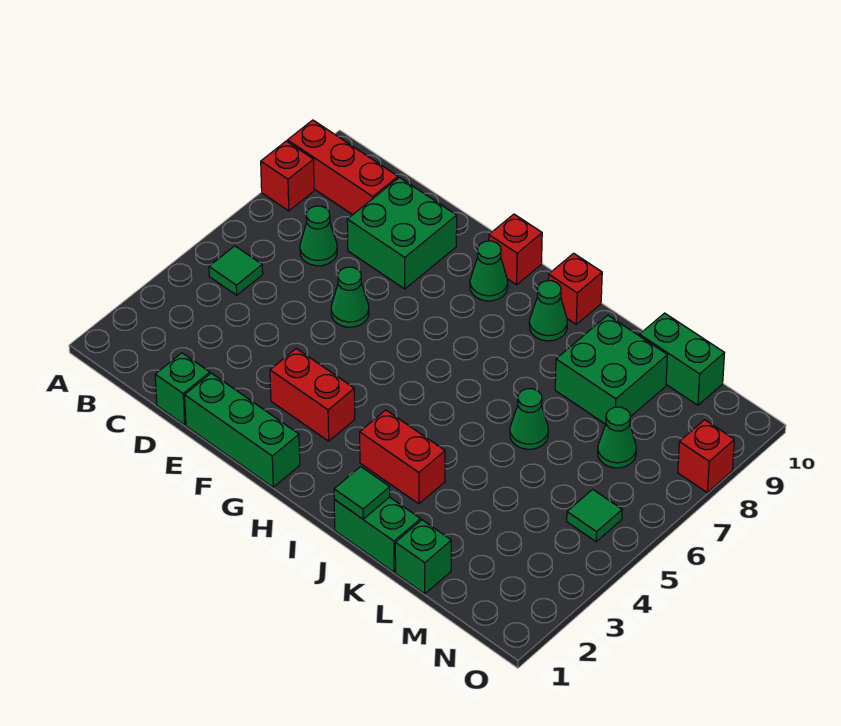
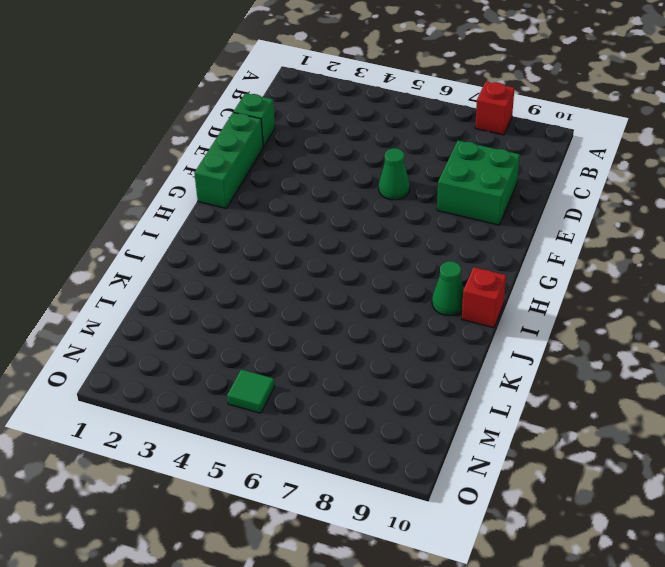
none -> red brick A9:C9 level 1
none -> green tile B5 level 1
none -> green cone C7 level 1

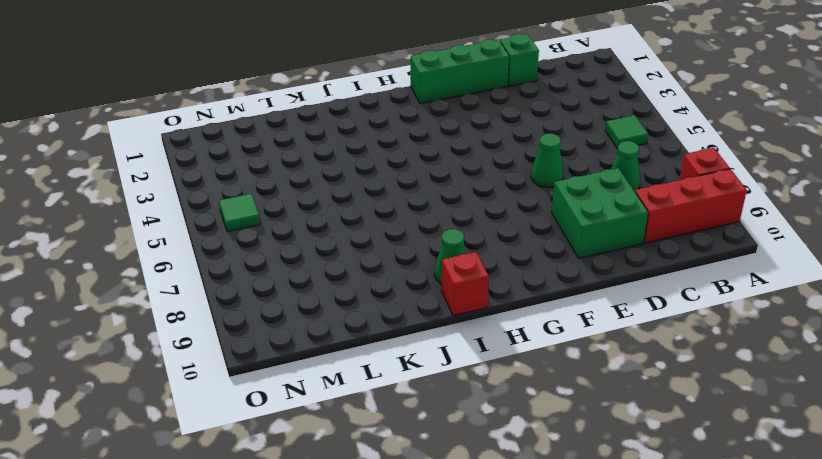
none -> red brick F3:G3 level 1
none -> green cone G9 level 1
none -> red brick G10 level 1

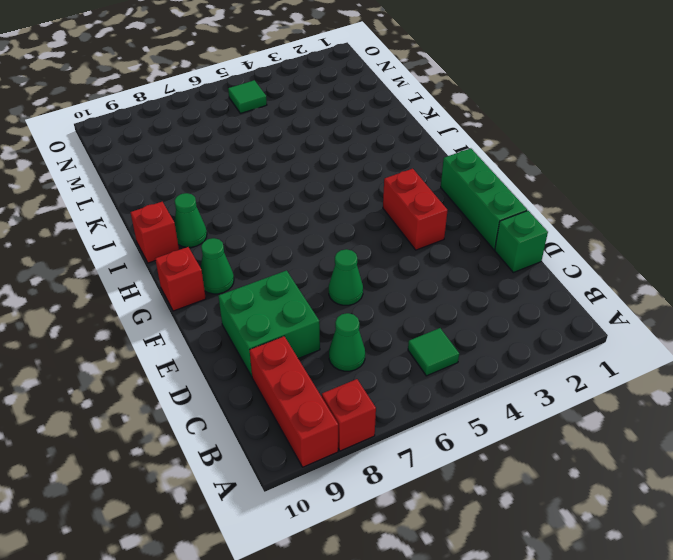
none -> red brick I3:J3 level 1
none -> green brick J1:K1 level 1
none -> green cone K6 level 1

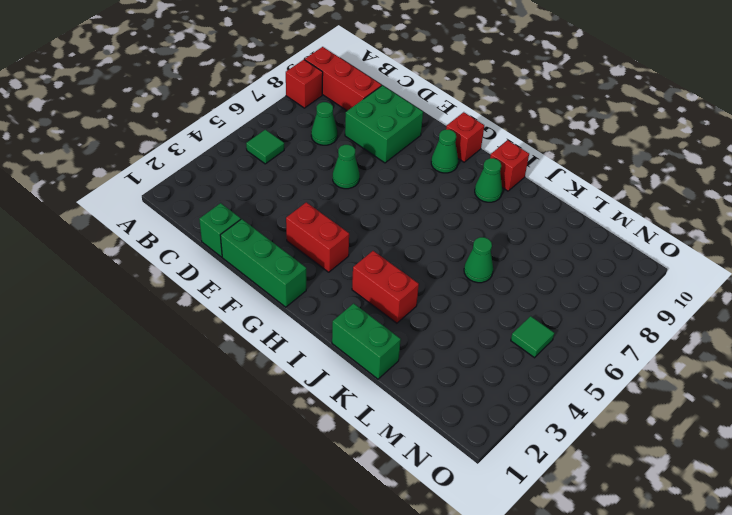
none -> green brick K8:L9 level 1
none -> green brick L1 level 1
none -> green brick L10:M10 level 1

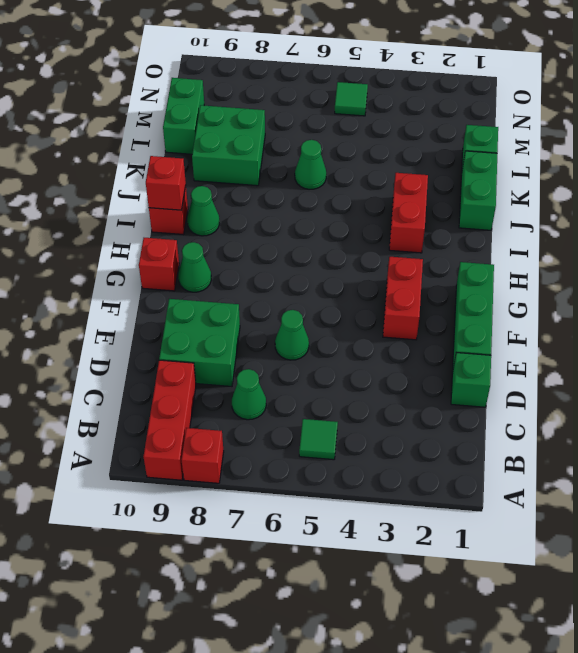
red brick I10 level 2 -> red brick O8 level 1
none -> green cone M7 level 1
none -> green tile J1 level 2

